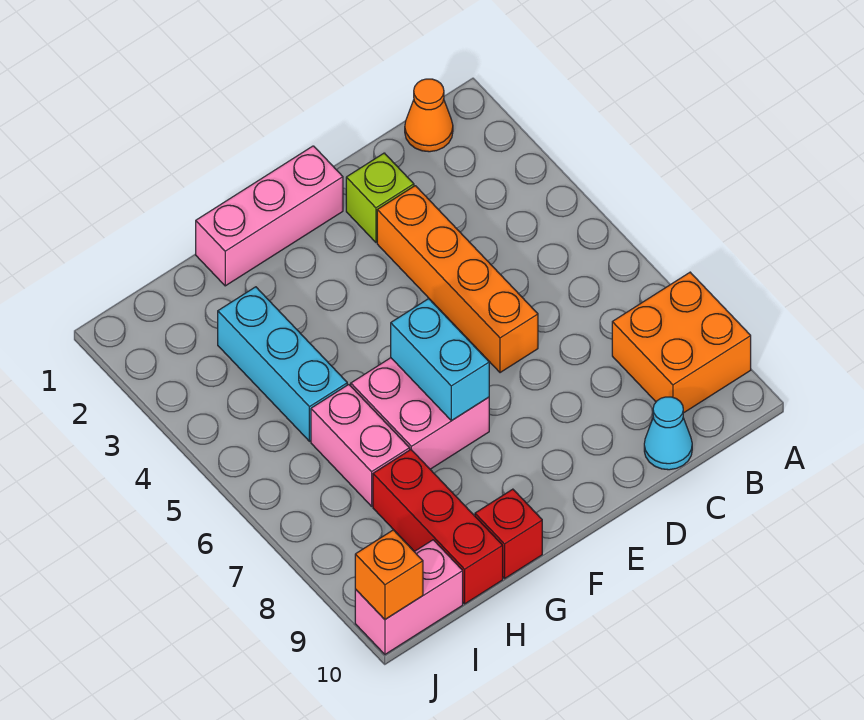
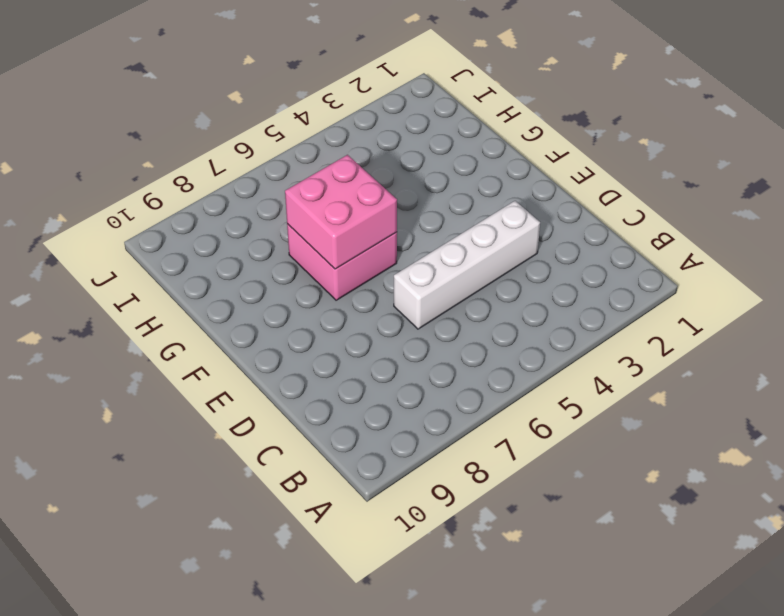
white brick D3:D6 level 1 -> orange brick D3:D6 level 1
pink brick F6:G7 level 2 -> cyan brick F6:F7 level 2
none -> orange brick A8:B9 level 1
none -> orange cone B1 level 1
none -> cyan cone C10 level 1

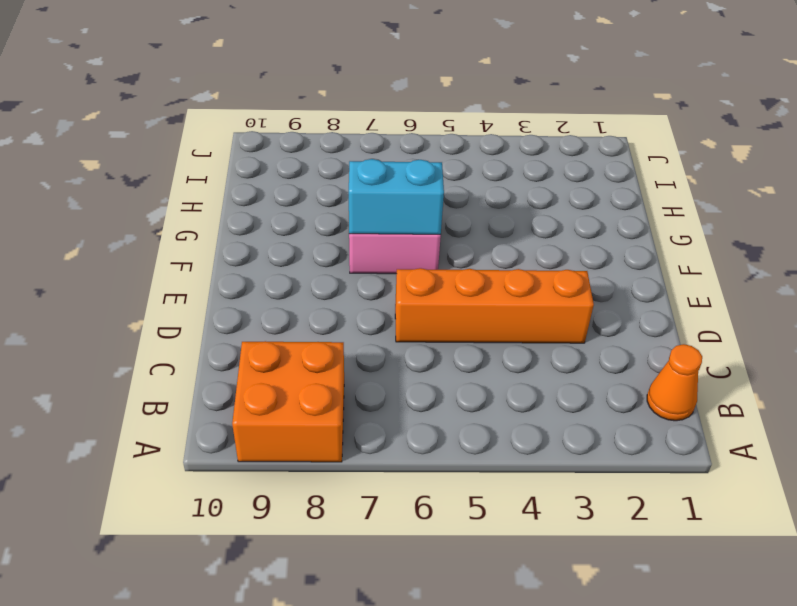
none -> cyan cone C10 level 1
none -> lime brick D2 level 1
none -> pink brick E1:G1 level 1

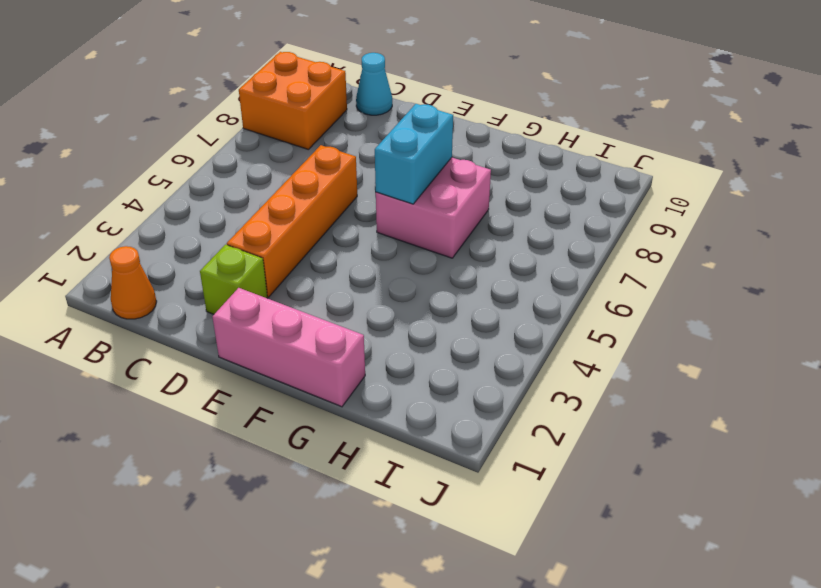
none -> red brick G10 level 1
none -> cyan brick H3:H5 level 1
none -> pink brick H6:H7 level 1

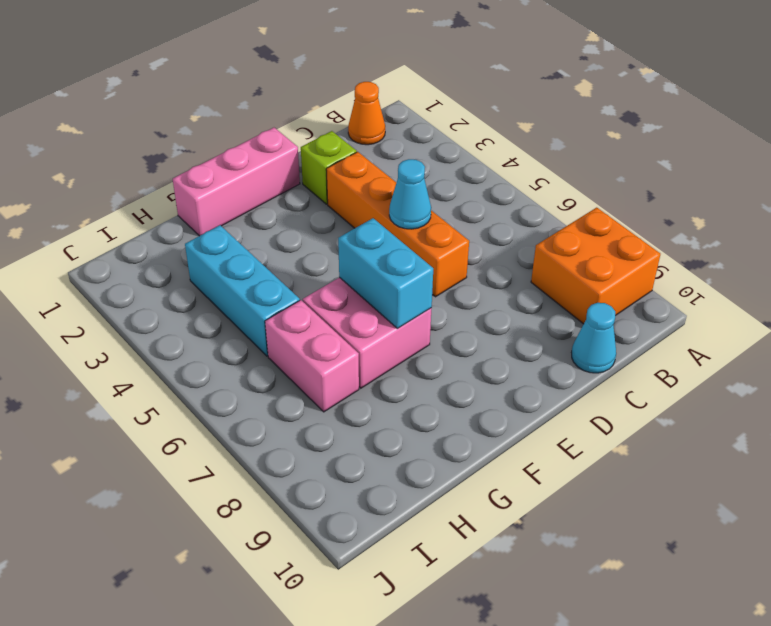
cyan cone D5 level 2 -> none
none -> red brick G10 level 1
none -> red brick H8:H10 level 1
none -> pink brick I10:J10 level 1

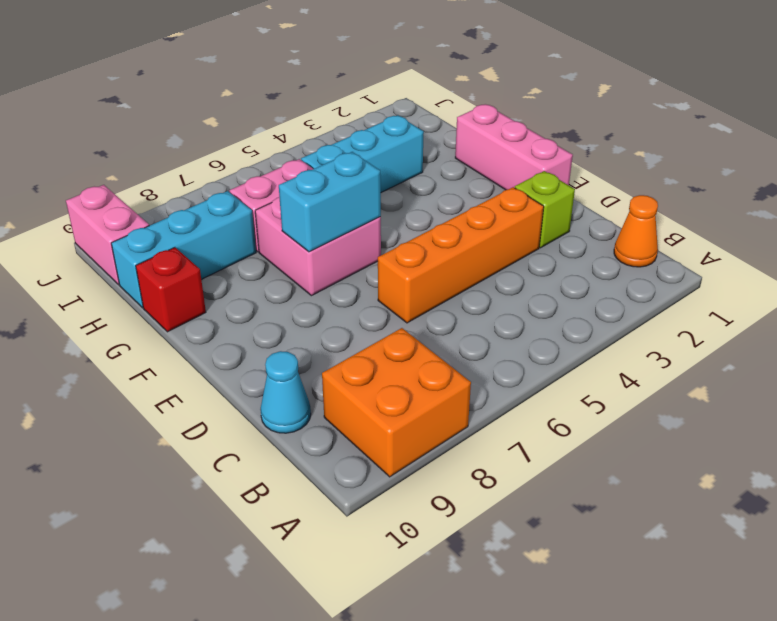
cyan brick H8:H10 level 1 -> red brick H8:H10 level 1
none -> orange brick J10 level 2

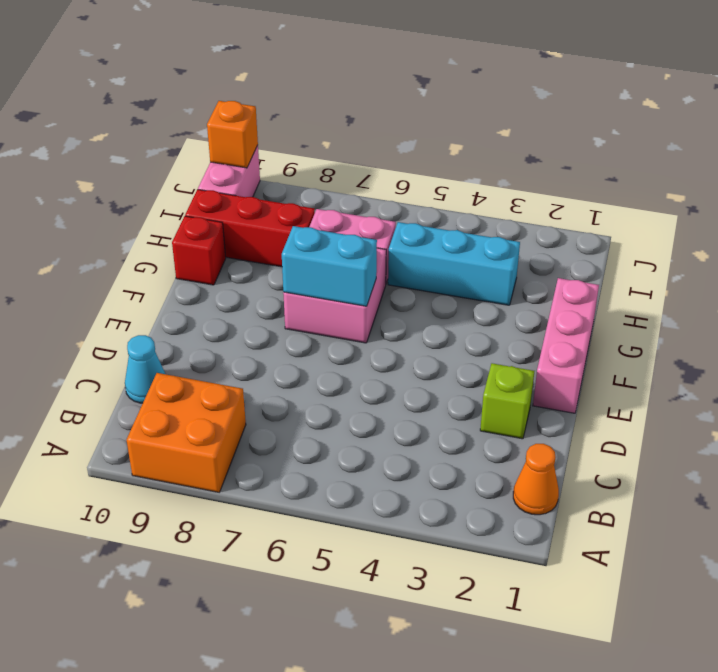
none -> orange brick D3:D6 level 1

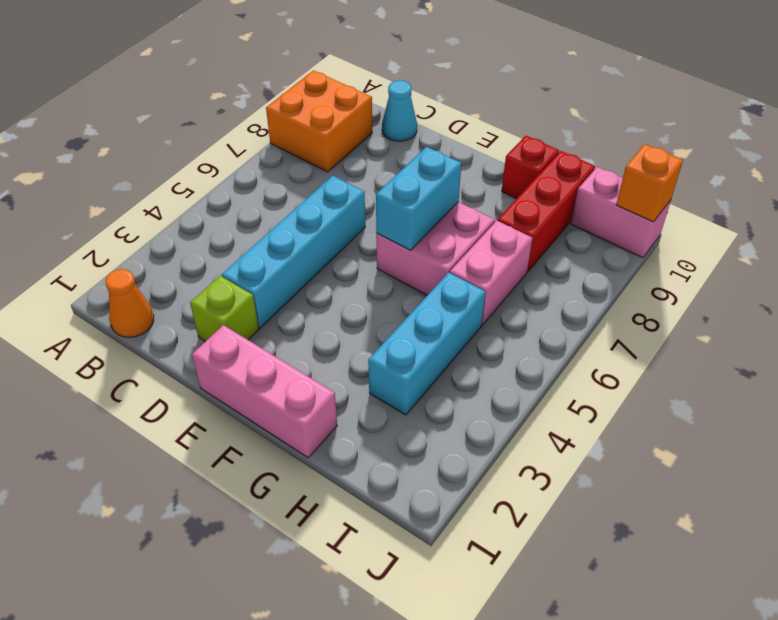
cyan brick D3:D6 level 1 -> orange brick D3:D6 level 1

